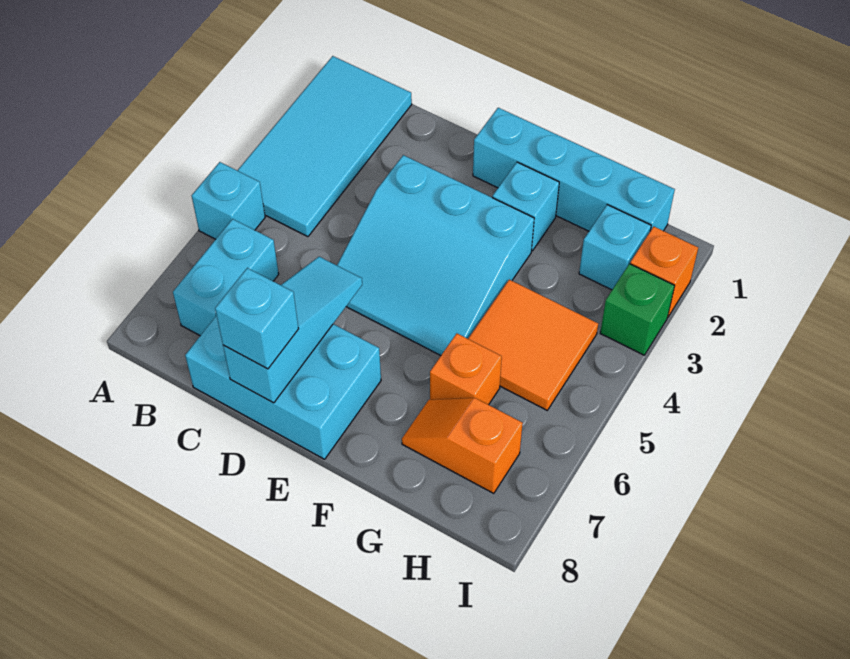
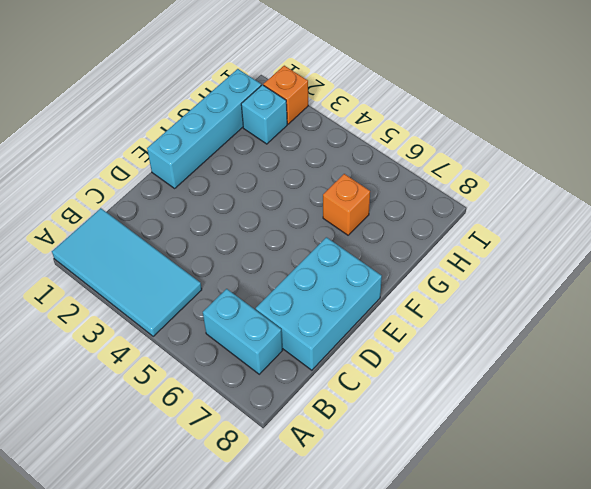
none -> cyan brick A5 level 1
none -> cyan slope D3:F5 level 1 top 3
none -> cyan brick F2 level 1

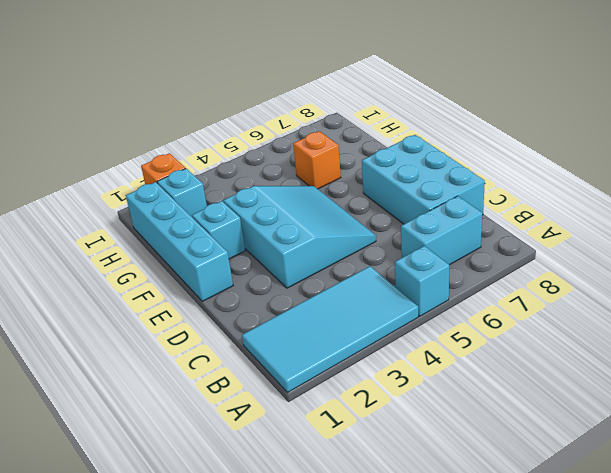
none -> orange tile G4:H5 level 1
none -> orange slope G7:H7 level 1 top H
none -> green brick I3 level 1

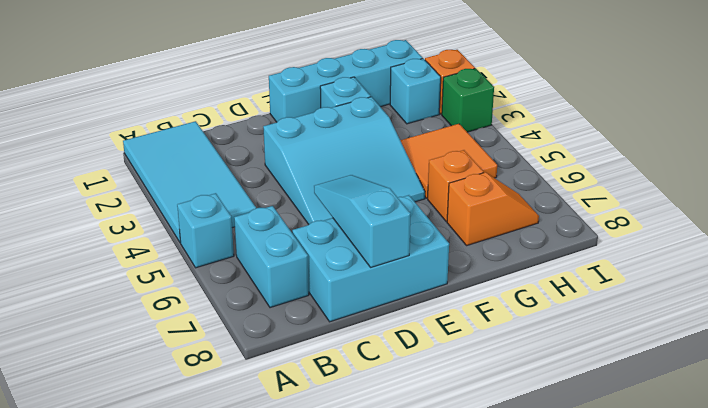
orange slope G7:H7 level 1 top G -> orange slope G7:H7 level 1 top H
none -> cyan brick D8 level 3

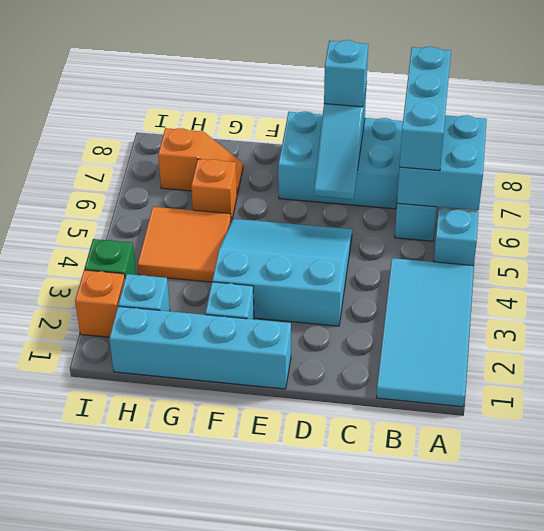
cyan brick A6:B7 level 2 -> none
cyan brick B6:B8 level 3 -> none

